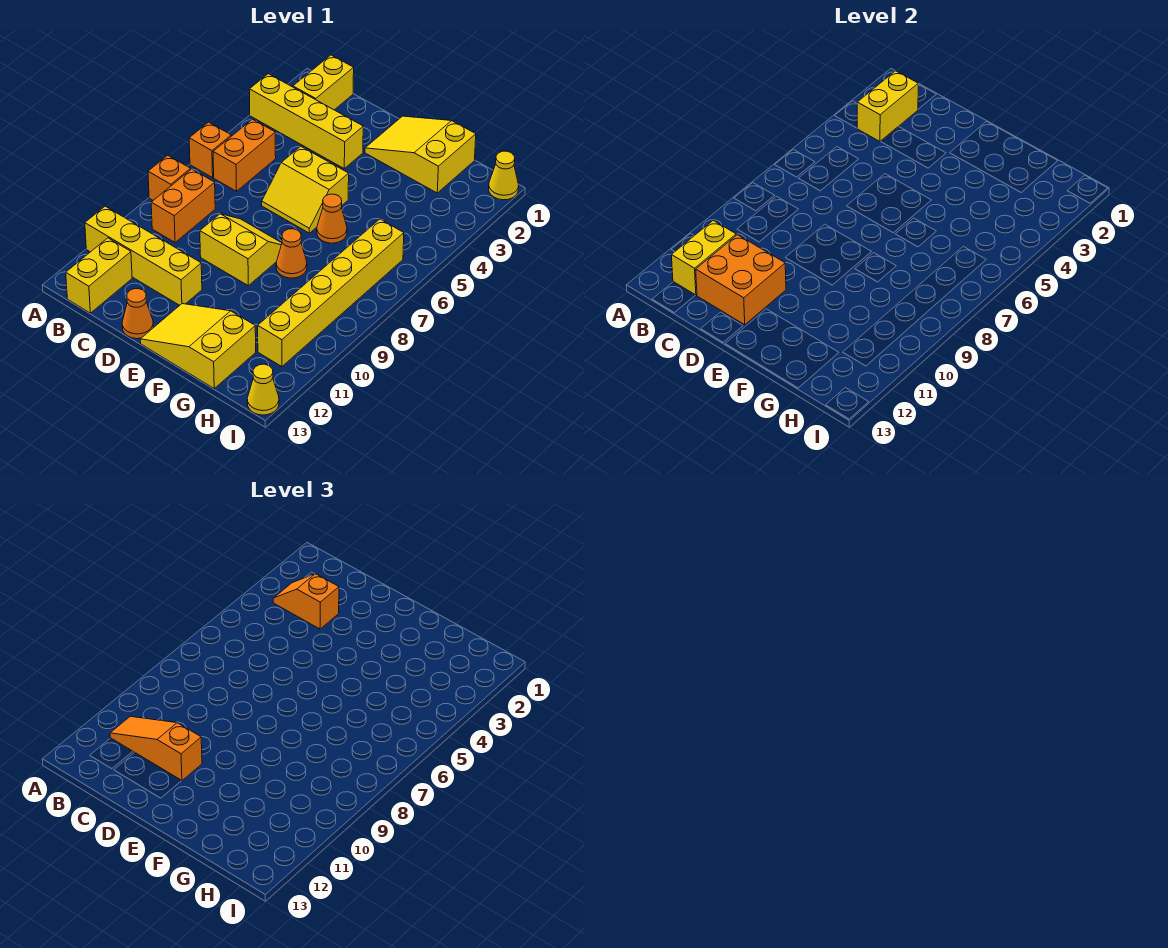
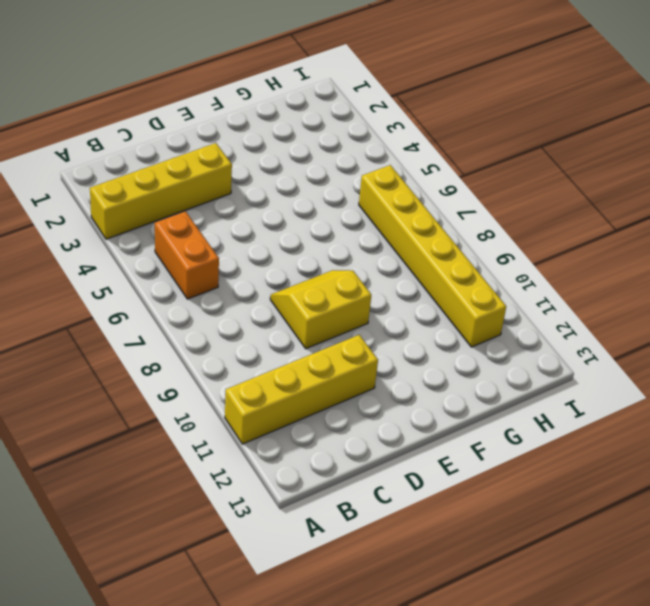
none -> orange brick A6 level 1
none -> orange brick A8 level 1
none -> yellow brick B1:B2 level 1

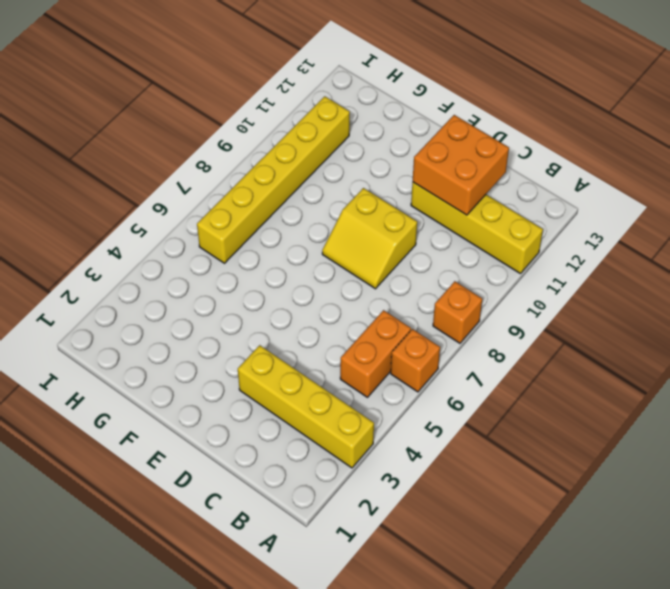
none -> yellow brick B1:B2 level 1
none -> orange brick B8:B9 level 1
none -> yellow brick B12:B13 level 1

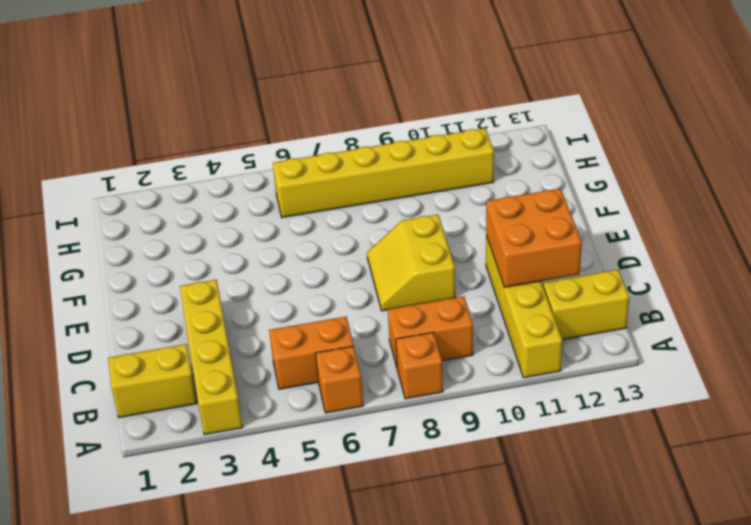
none -> yellow slope D5:E6 level 1 top 5
none -> orange cone D13 level 1
none -> yellow slope E1:G2 level 1 top G

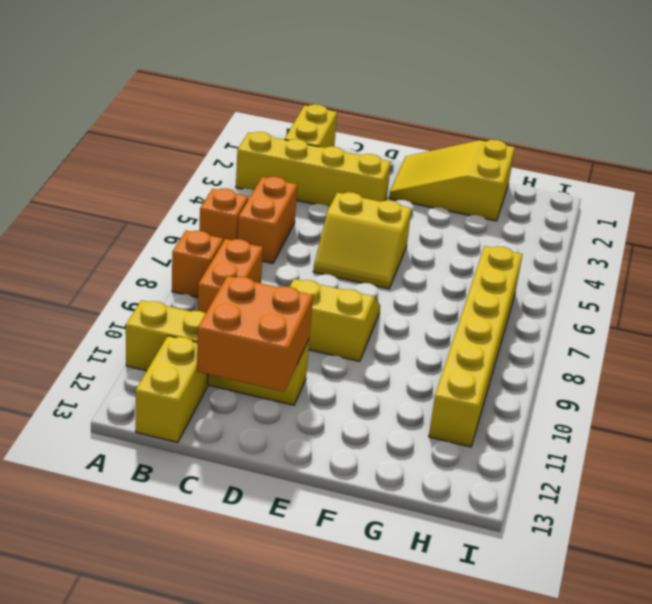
none -> orange cone D13 level 1
none -> yellow slope E12:G13 level 1 top G
none -> orange cone F6 level 1

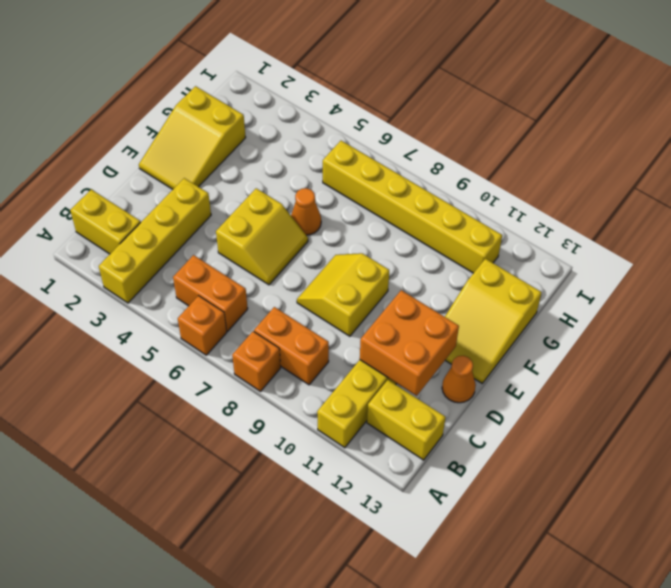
none -> orange cone F8 level 1
none -> yellow cone I1 level 1
none -> yellow cone I13 level 1

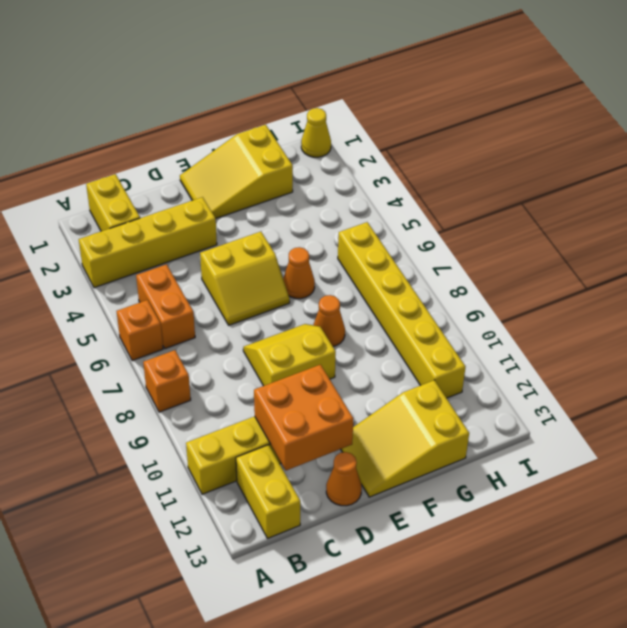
none -> orange brick B8:B9 level 1
none -> yellow cone I13 level 1
none -> yellow brick B2:B3 level 2

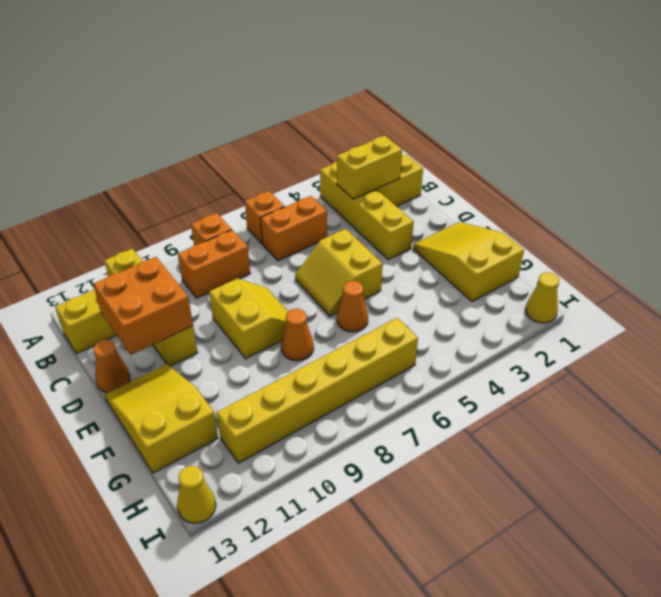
none -> yellow brick B11:B12 level 2
none -> orange slope B3:C3 level 3 top C
none -> orange slope B11:D11 level 3 top D

